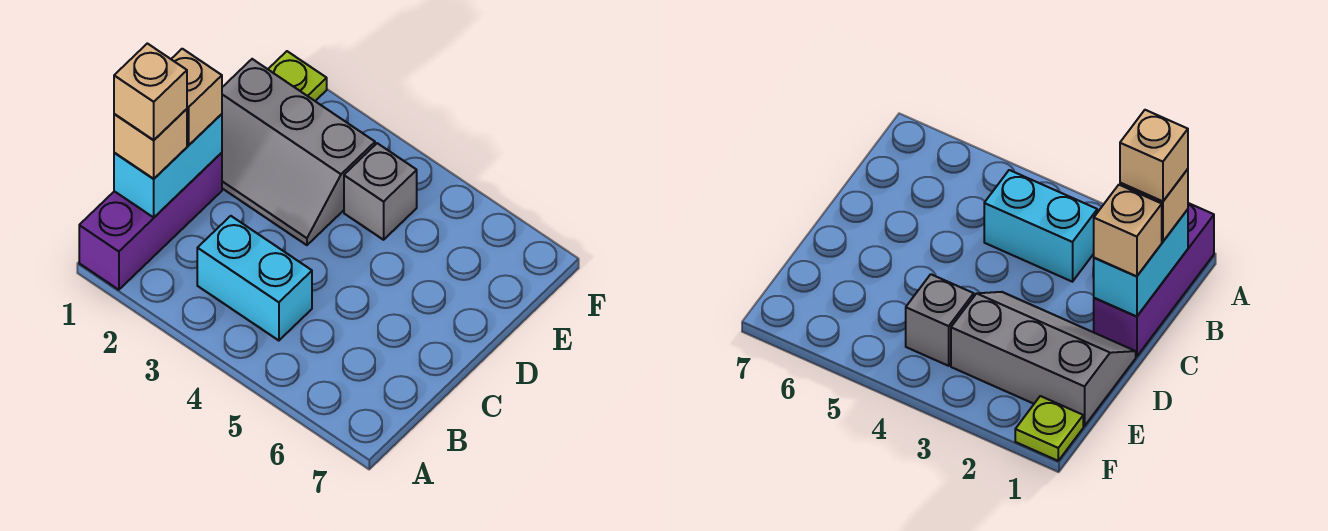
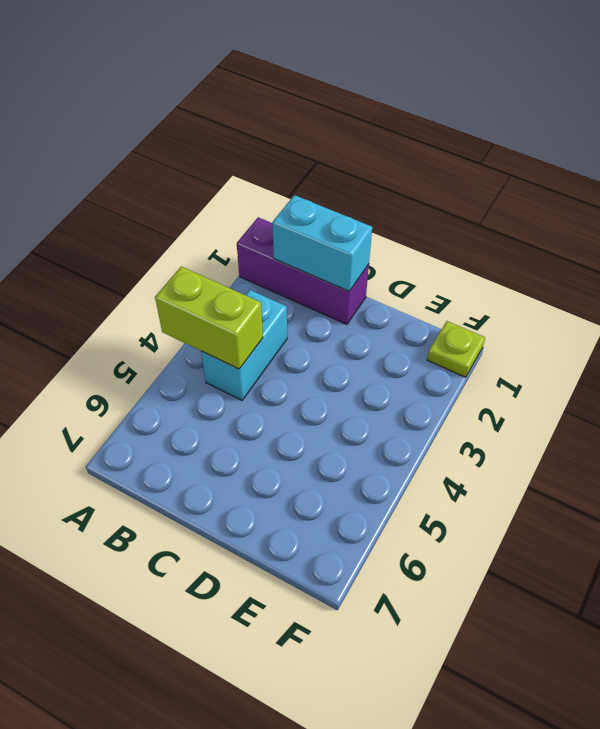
lime brick A4:B4 level 2 -> none
none -> grey slope D1:E3 level 1 top E
none -> grey brick E4 level 1

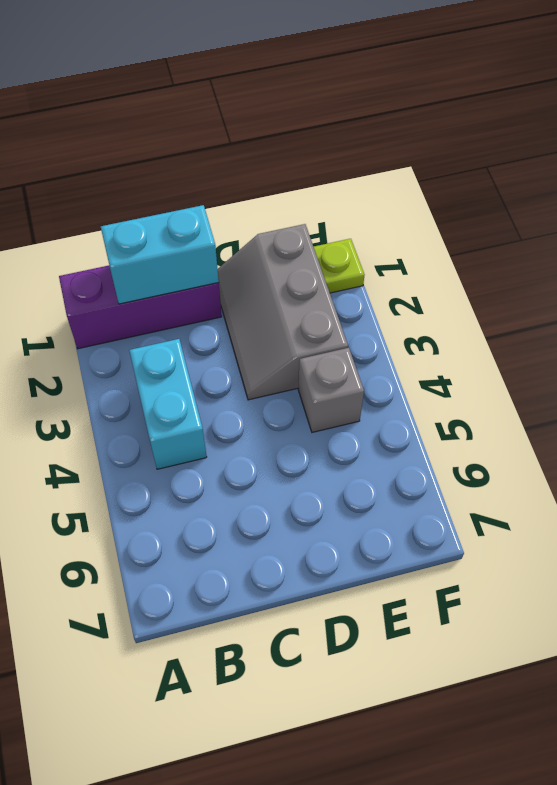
none -> tan brick B1 level 3
none -> tan brick C1 level 3

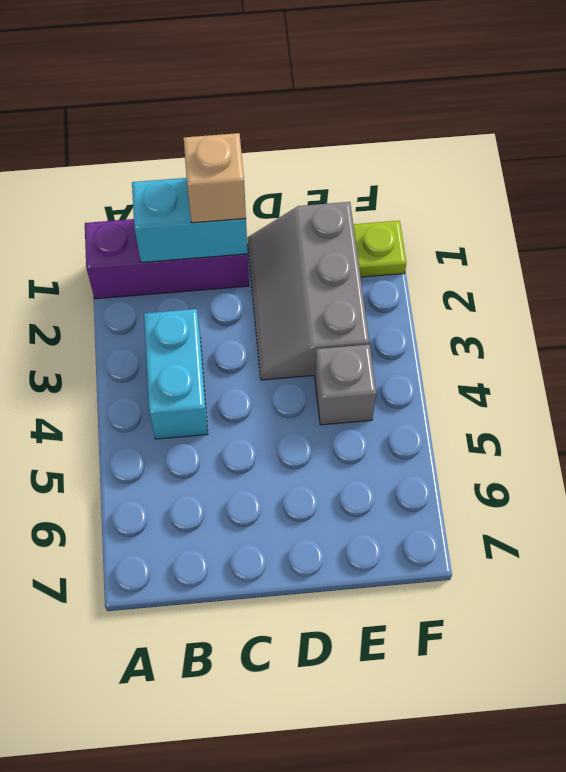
none -> tan brick B1 level 3
none -> tan brick B1 level 4

